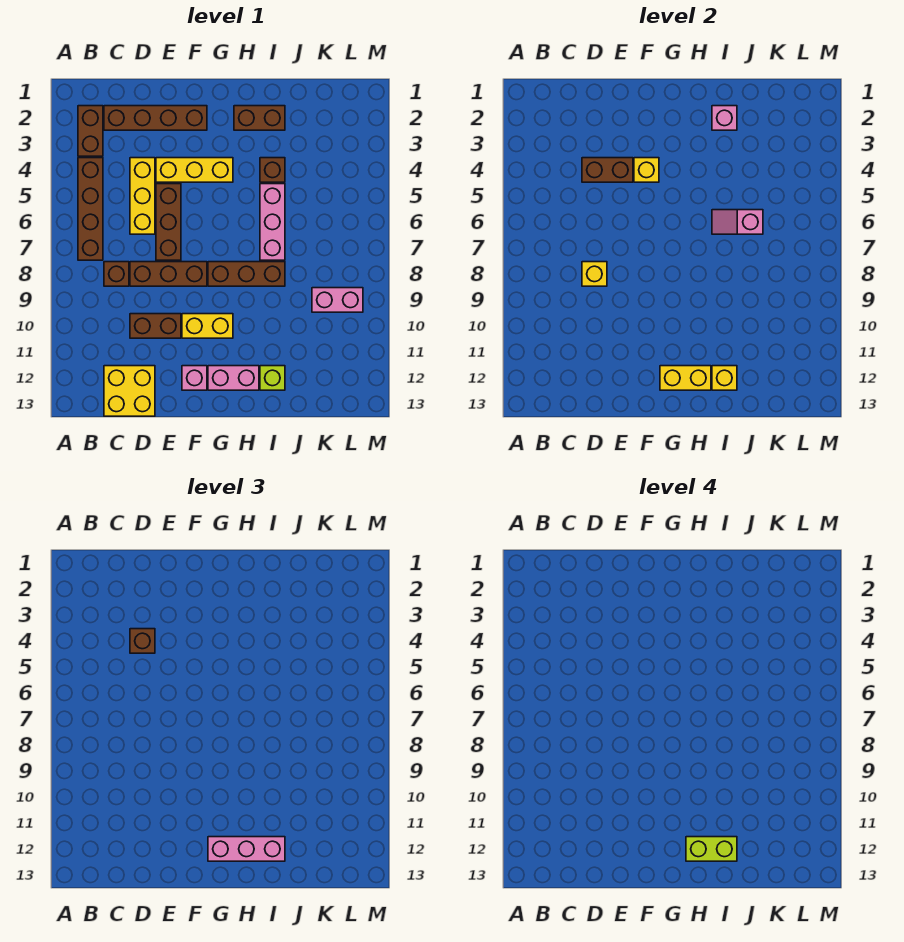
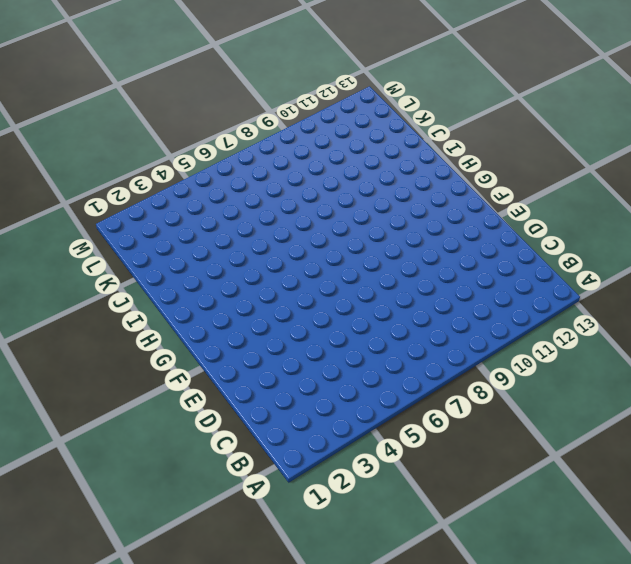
none -> brown brick B2:B3 level 1
none -> brown brick B4:B7 level 1
none -> brown brick C2:F2 level 1

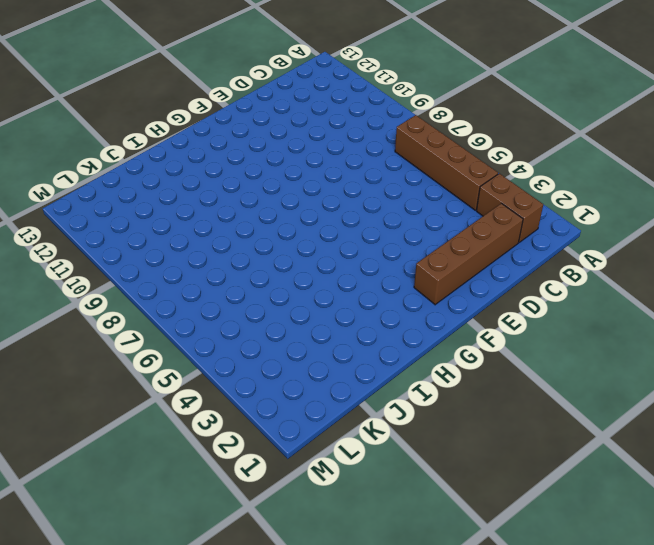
none -> brown brick C8 level 1
none -> yellow brick C12:D13 level 1
none -> yellow brick D4:D6 level 1

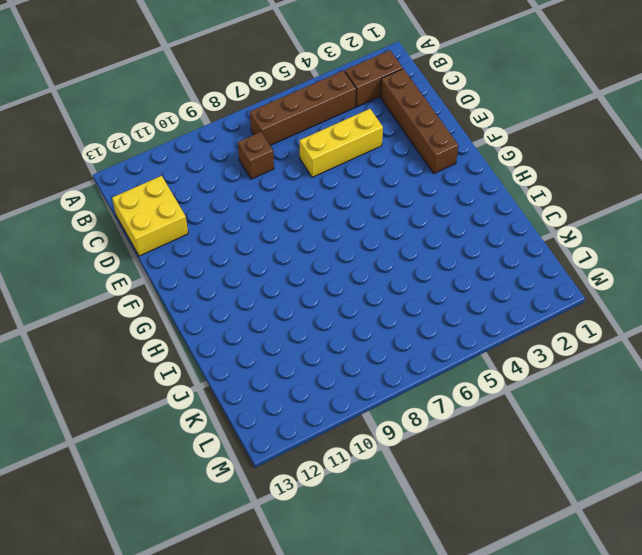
none -> brown brick D8:F8 level 1
none -> brown brick D10:E10 level 1
none -> yellow brick E4:G4 level 1

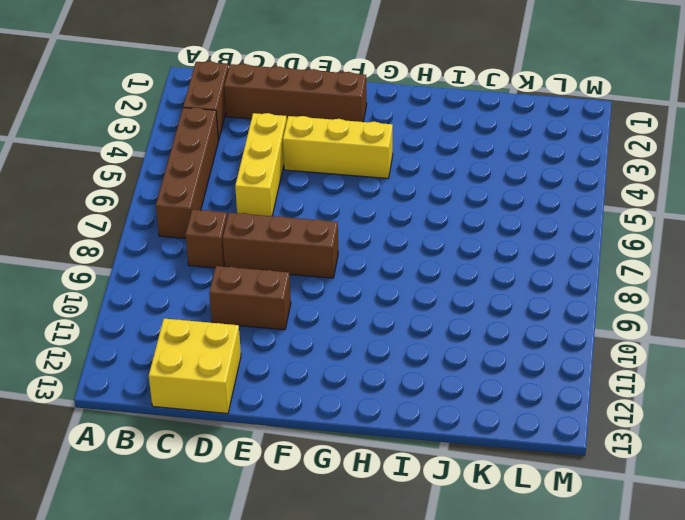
none -> brown brick E5:E7 level 1
none -> yellow brick F10:G10 level 1
none -> pink brick F12 level 1

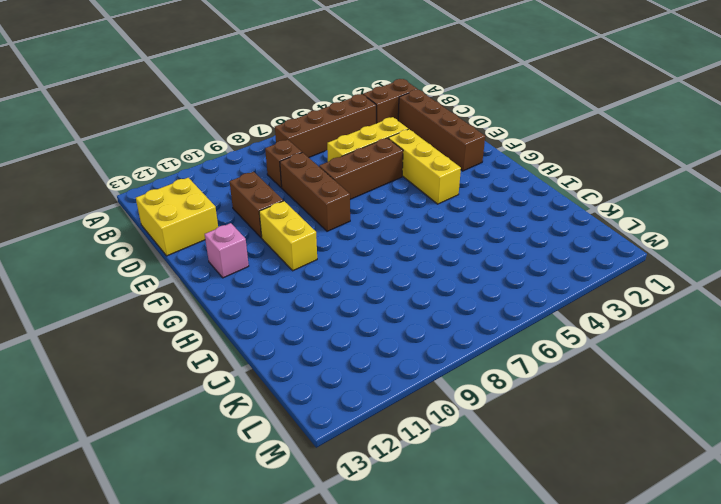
none -> brown brick G8:I8 level 1
none -> pink brick G12:H12 level 1
none -> brown brick H2:I2 level 1

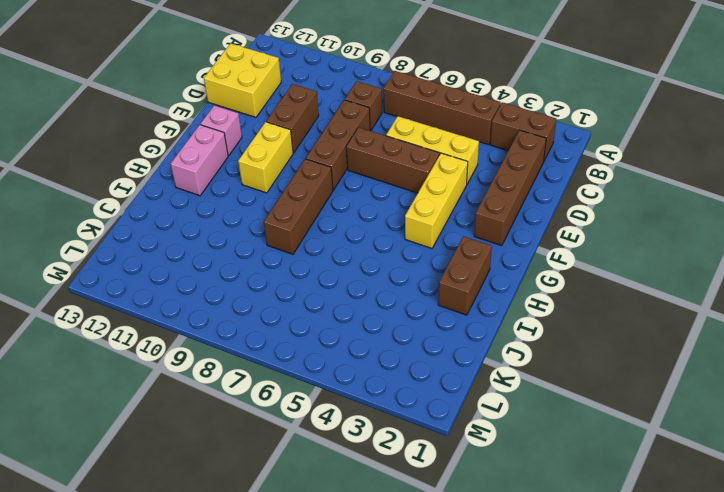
none -> brown brick I4 level 1
none -> pink brick I5:I7 level 1
none -> lime brick I12 level 1

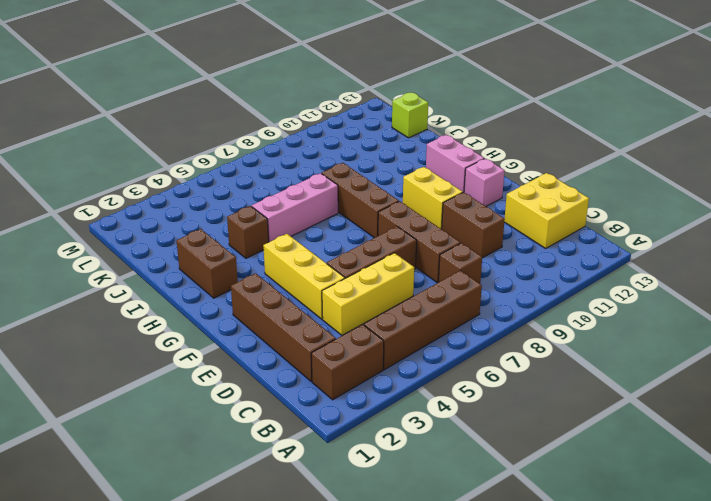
lime brick K13 level 1 -> lime brick I12 level 1
none -> pink brick K9:L9 level 1
none -> brown brick D4:E4 level 2
none -> yellow brick D8 level 2

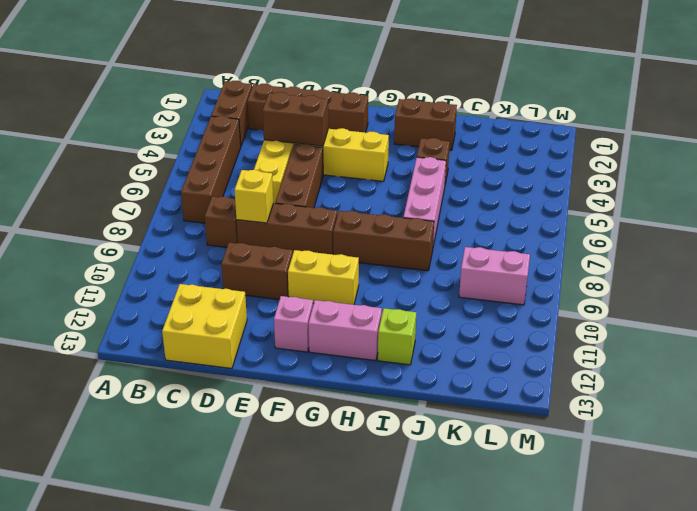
none -> yellow brick F4 level 2
none -> yellow brick G12:H12 level 2
none -> pink brick I2 level 2

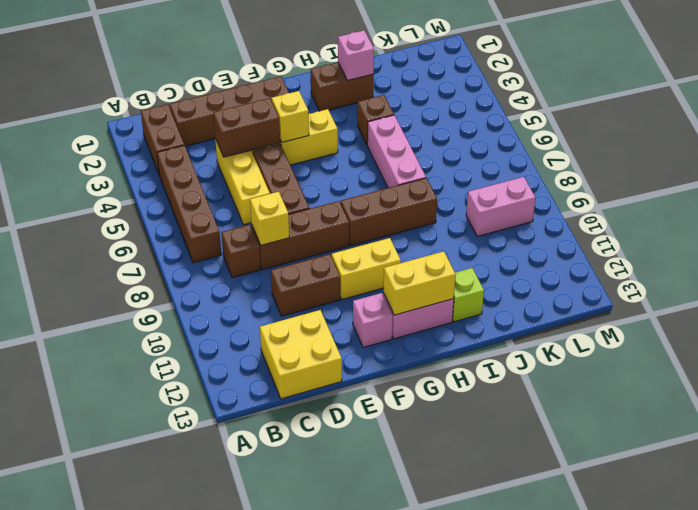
none -> pink slope I6:J6 level 2 top J
none -> yellow brick I12 level 2
none -> brown brick D4 level 3

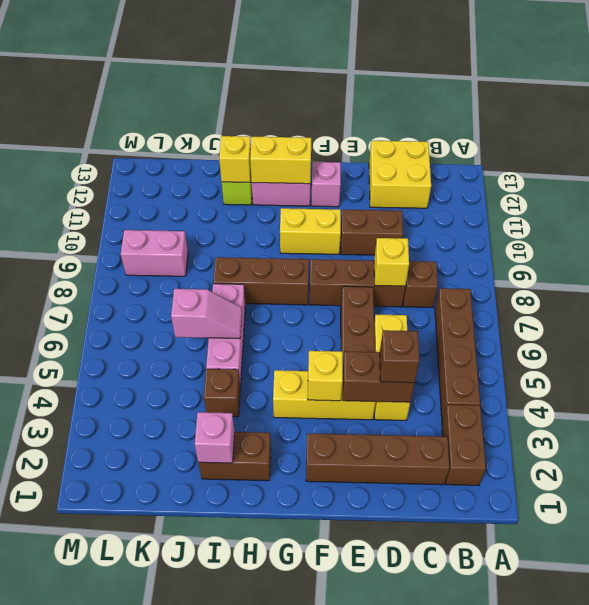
none -> pink brick G12:I12 level 3
none -> lime brick H12:I12 level 4

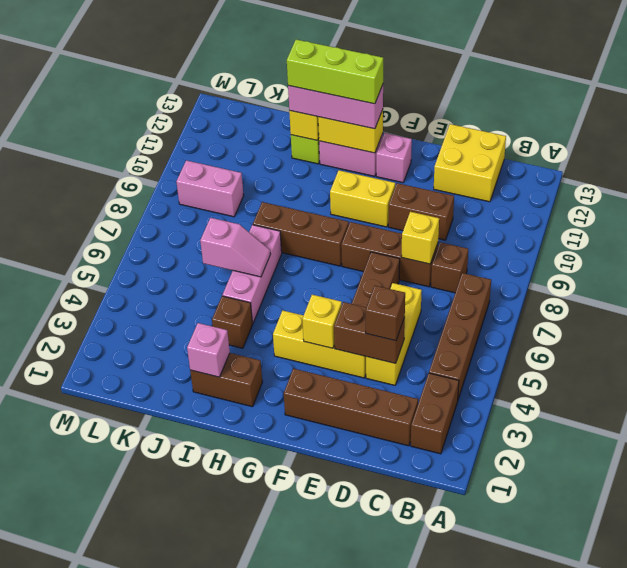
lime brick G12:I12 level 4 -> lime brick H12:I12 level 4

